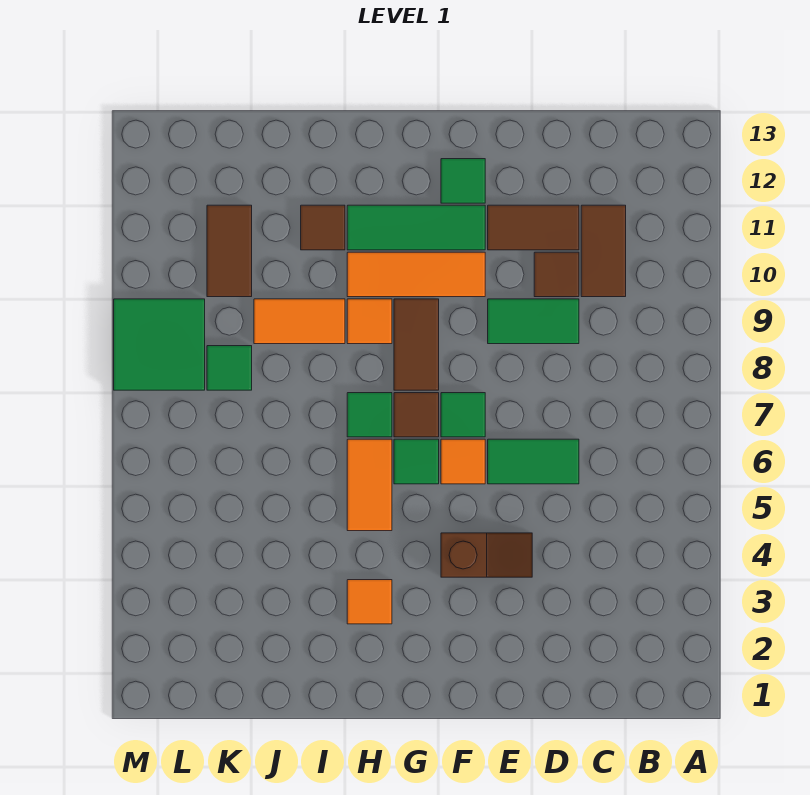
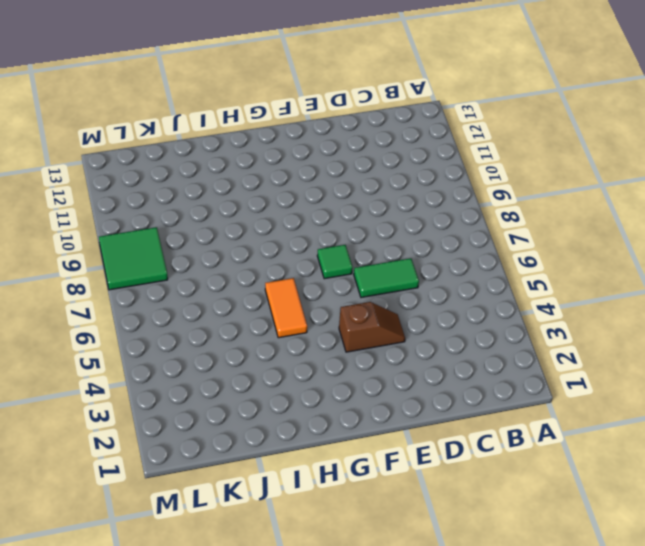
none -> brown tile C10:C11 level 1
none -> green tile D9:E9 level 1
none -> brown tile D10 level 1

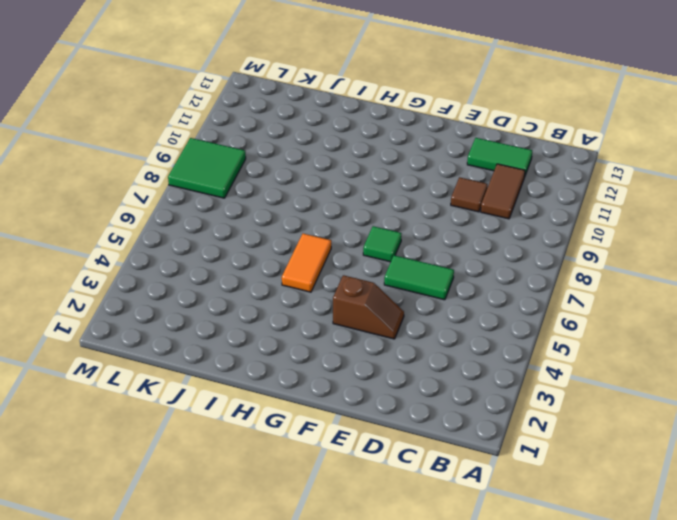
green tile C12:D12 level 1 -> green tile D9:E9 level 1
none -> brown tile D11:E11 level 1
none -> orange tile F6 level 1
none -> orange tile F10:H10 level 1

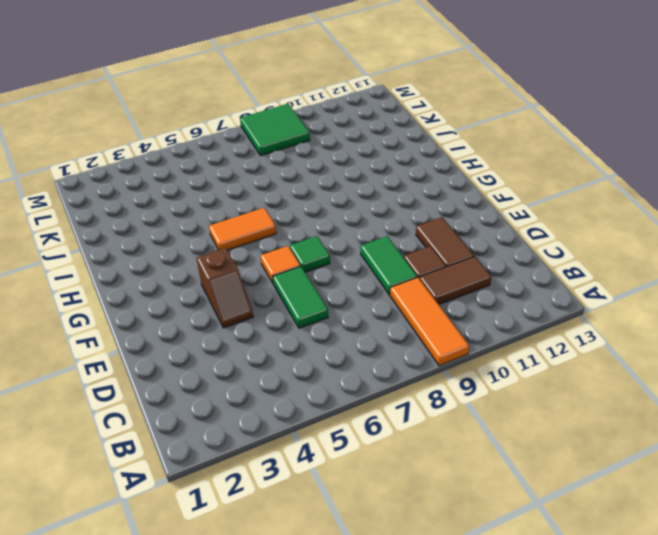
orange tile A9:C9 level 1 -> orange tile F10:H10 level 1
none -> green tile F11:H11 level 1
none -> green tile F12 level 1
none -> green tile G6 level 1

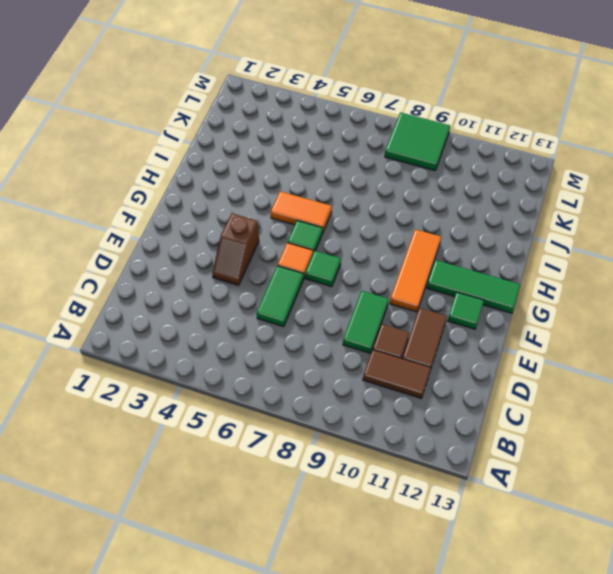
green tile G11:G13 level 1 -> green tile F11:H11 level 1
none -> brown tile G7 level 1
none -> brown tile G8:G9 level 1
none -> orange tile H3 level 1

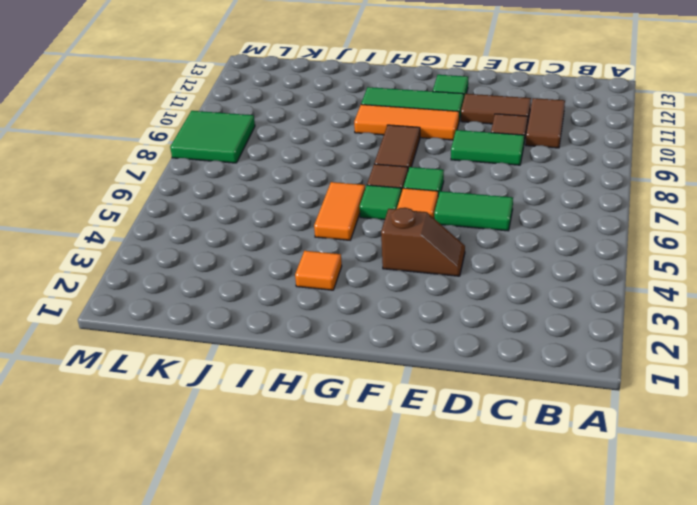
none -> green tile H7 level 1
none -> orange tile H9 level 1
none -> orange tile I9:J9 level 1

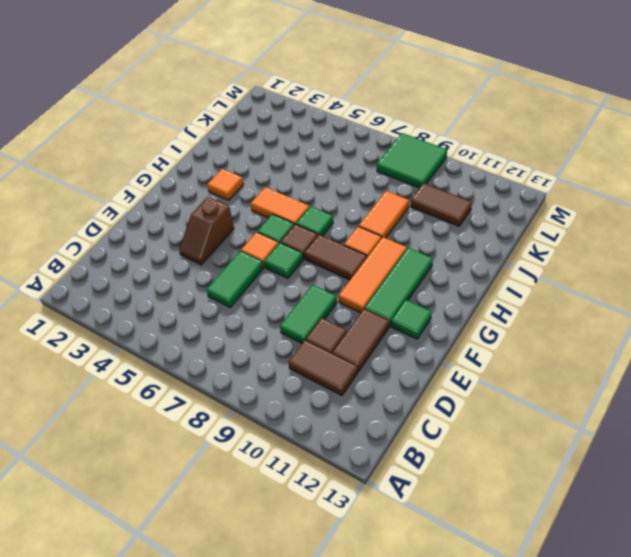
none -> brown tile I11 level 1
none -> green tile K8 level 1

